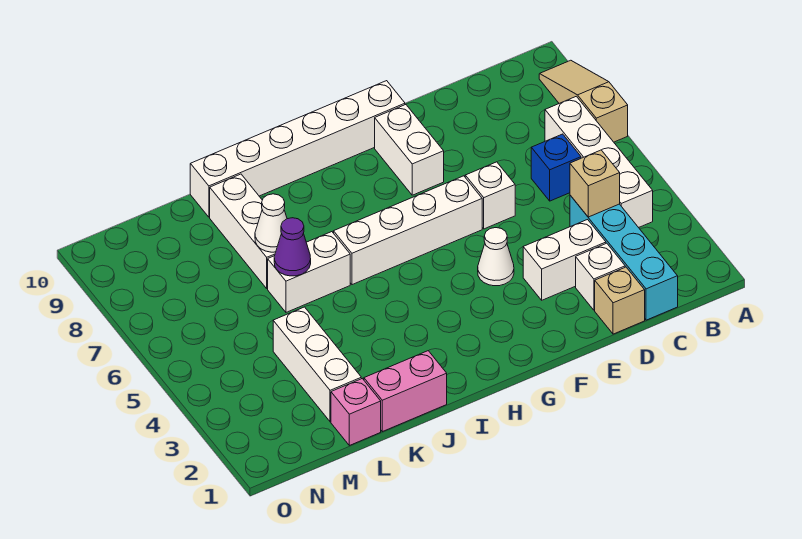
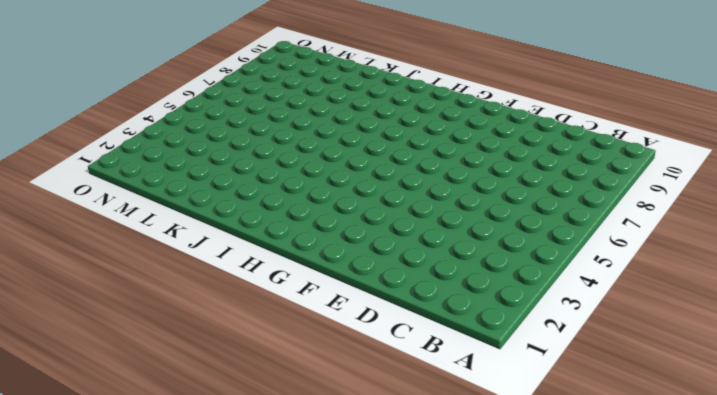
none -> tan slope A7:A9 level 1 top 7
none -> white brick B4:B7 level 1
none -> cyan brick C1:C4 level 1

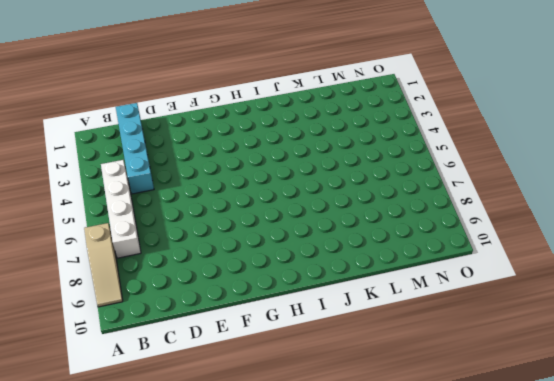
none -> blue brick C6 level 1
none -> tan brick D1 level 1
none -> white brick D2 level 1

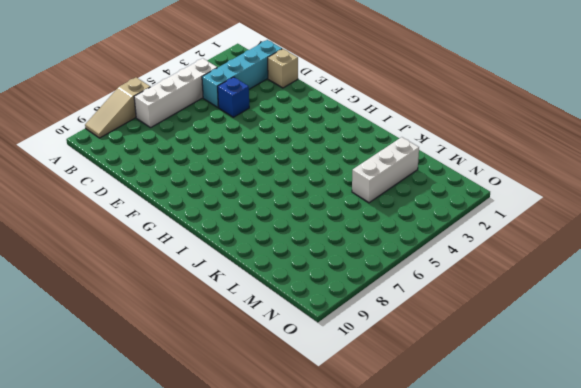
blue brick D4 level 1 -> blue brick C6 level 1
none -> white brick D2 level 1
none -> white brick D3:E3 level 1
none -> white brick E6 level 1

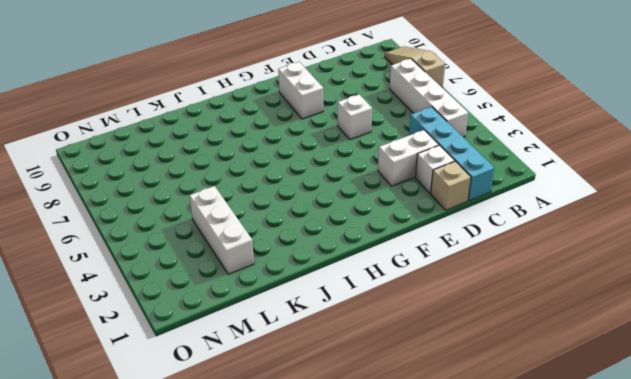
none -> blue brick C6 level 1
none -> white cone F4 level 1
none -> white brick F6:I6 level 1

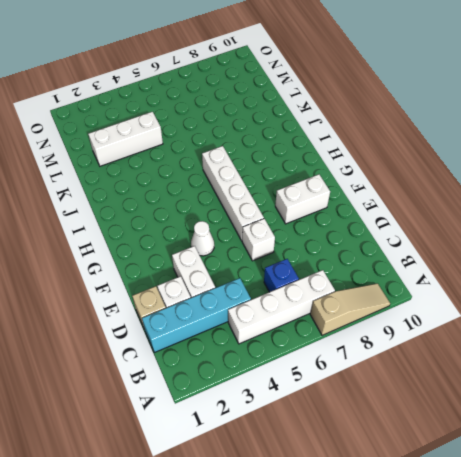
none -> white brick F10:K10 level 1
none -> pink brick J1:K1 level 1
none -> white brick J6:K6 level 1

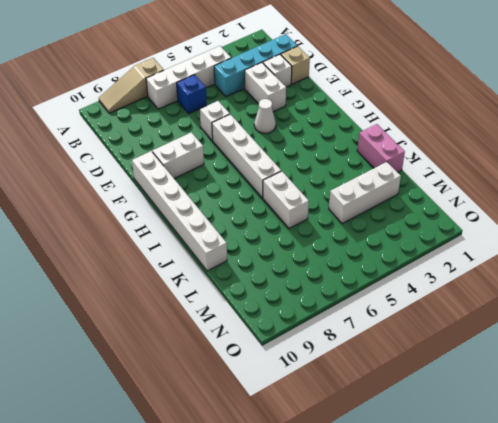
none -> white brick K7:K9 level 1
none -> pink brick L1 level 1
none -> tan brick C4 level 2

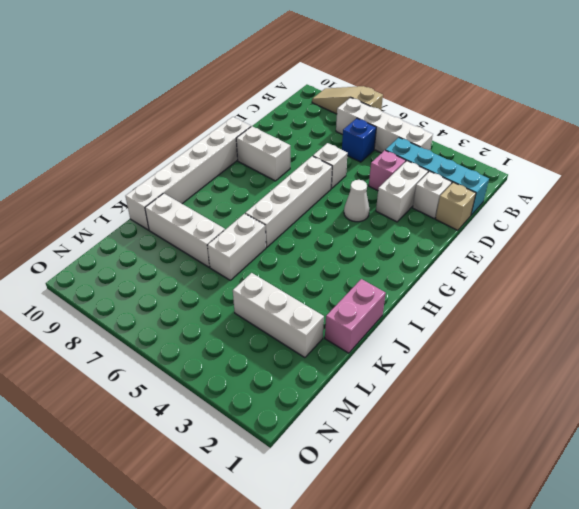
pink brick D4 level 1 -> pink brick L1 level 1
none -> tan brick C4 level 2
none -> purple cone K6 level 2
none -> white cone K7 level 2

